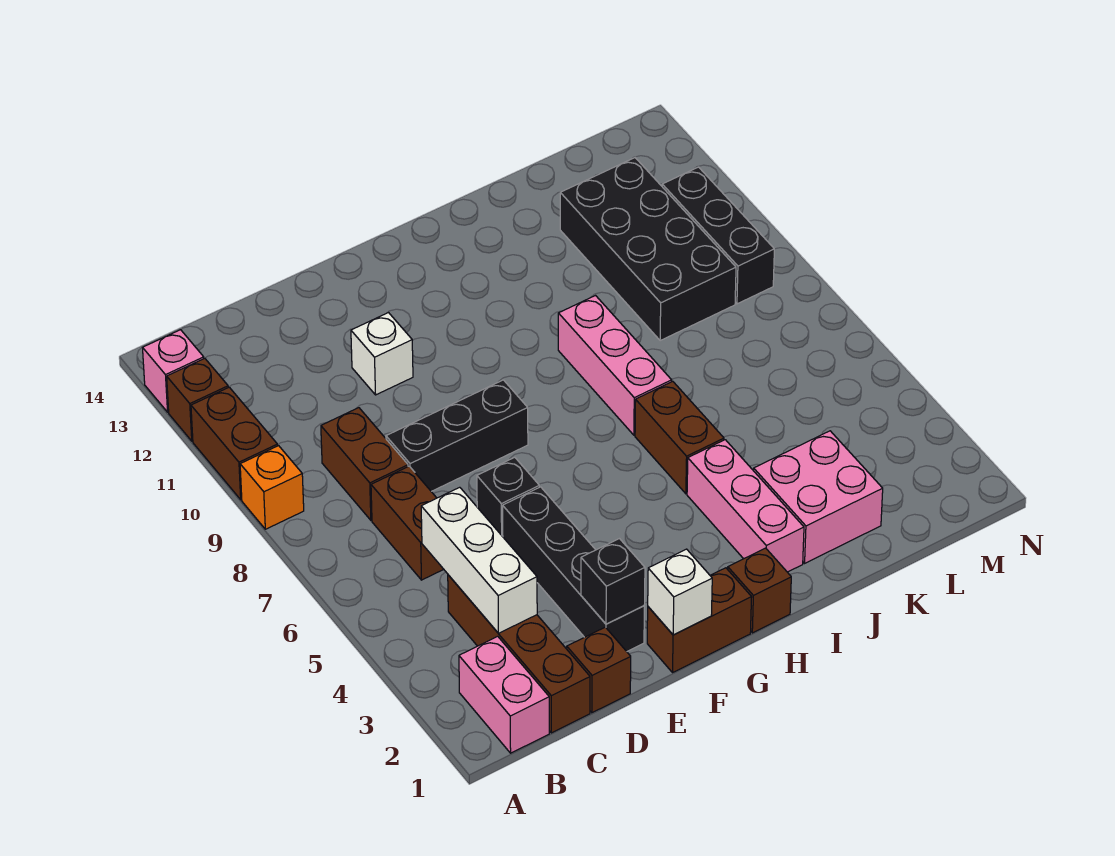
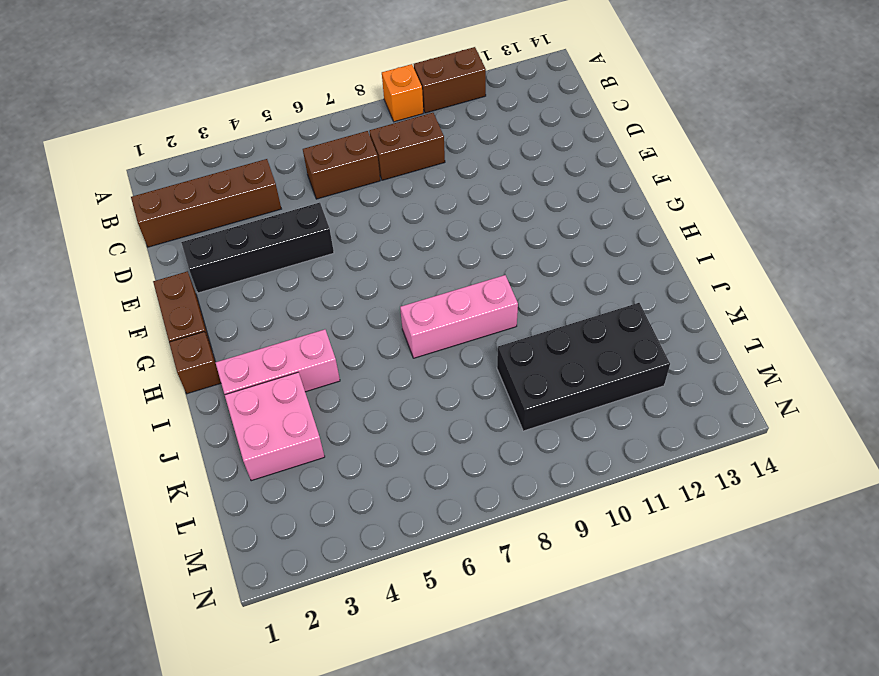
none -> brown brick A12 level 1
none -> pink brick A13 level 1
none -> pink brick B1:B2 level 1

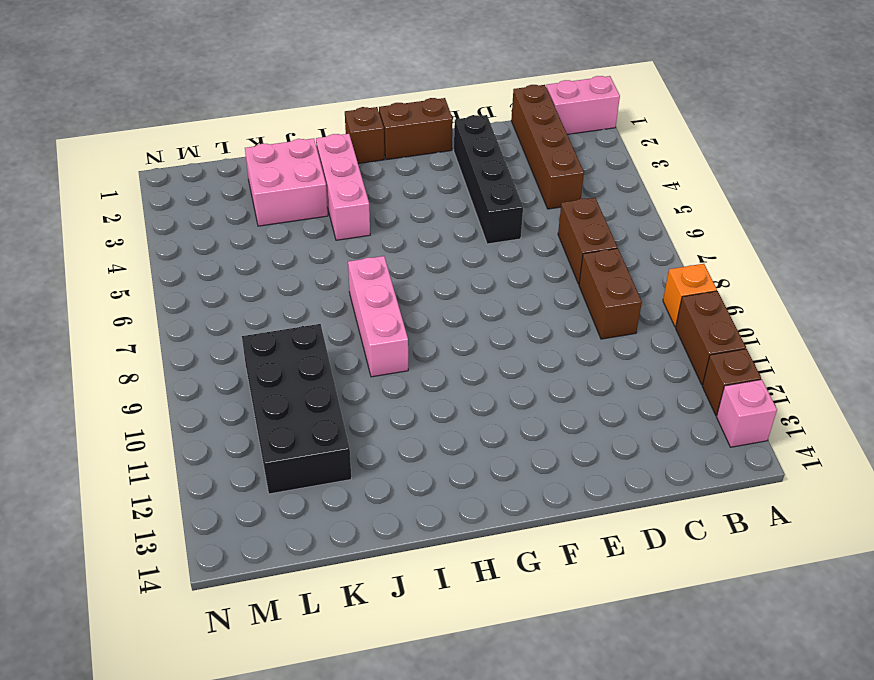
pink brick A1:B1 level 1 -> pink brick B1:B2 level 1
none -> brown brick D1 level 1
none -> black brick D8:F8 level 1
none -> black brick E6 level 1

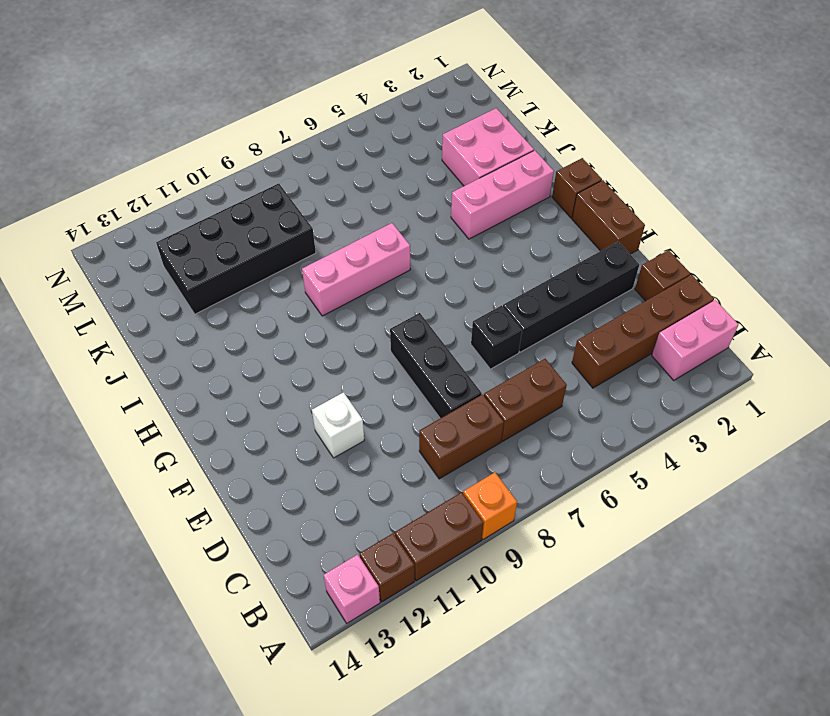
none -> brown brick I5:I6 level 1
none -> black brick M9:M11 level 1
none -> white brick C3:C5 level 2

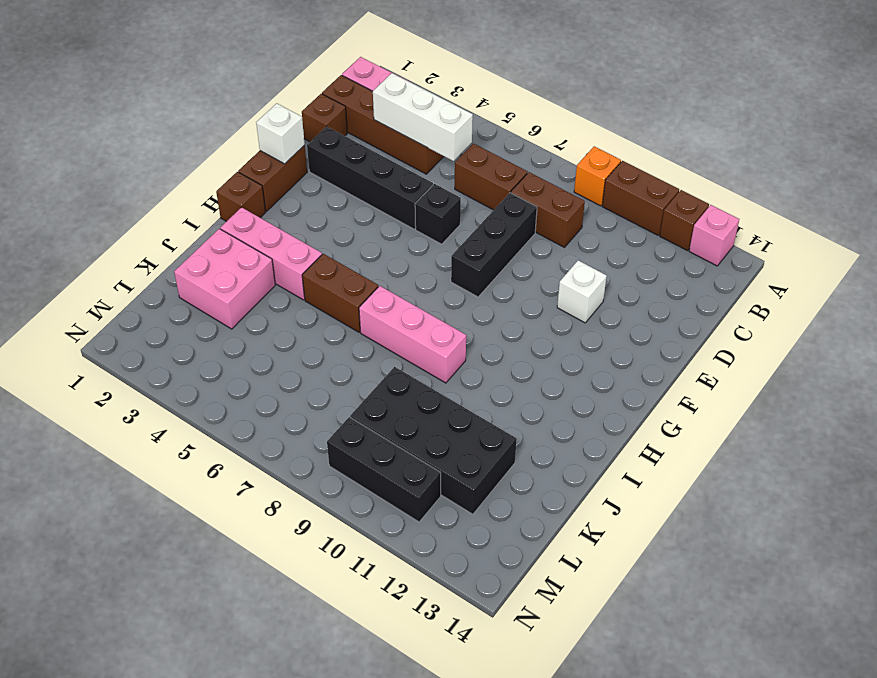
none -> black brick E2 level 2

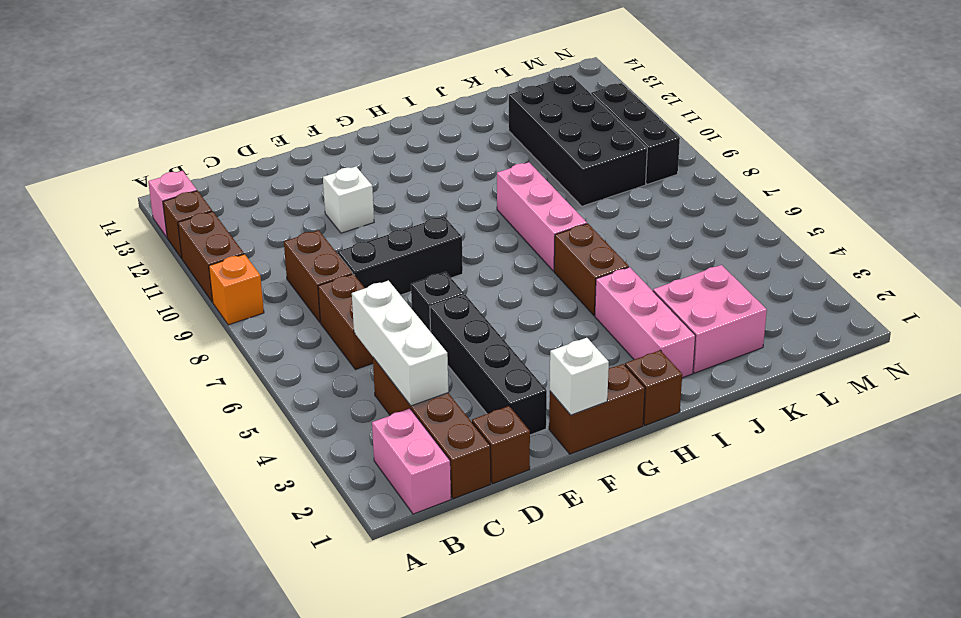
none -> black brick E2 level 2

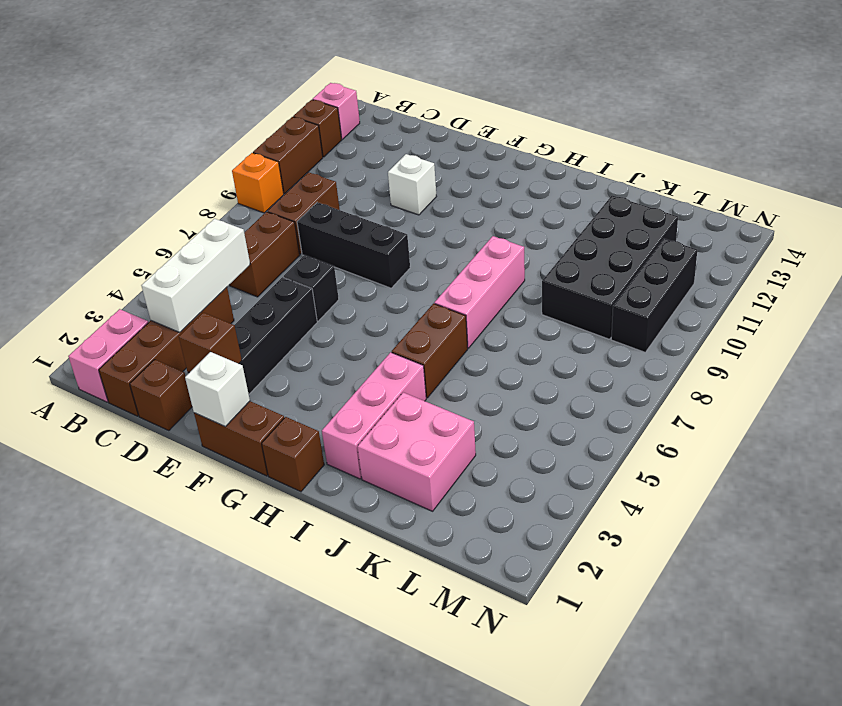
brown brick E2 level 2 -> black brick E2 level 2

